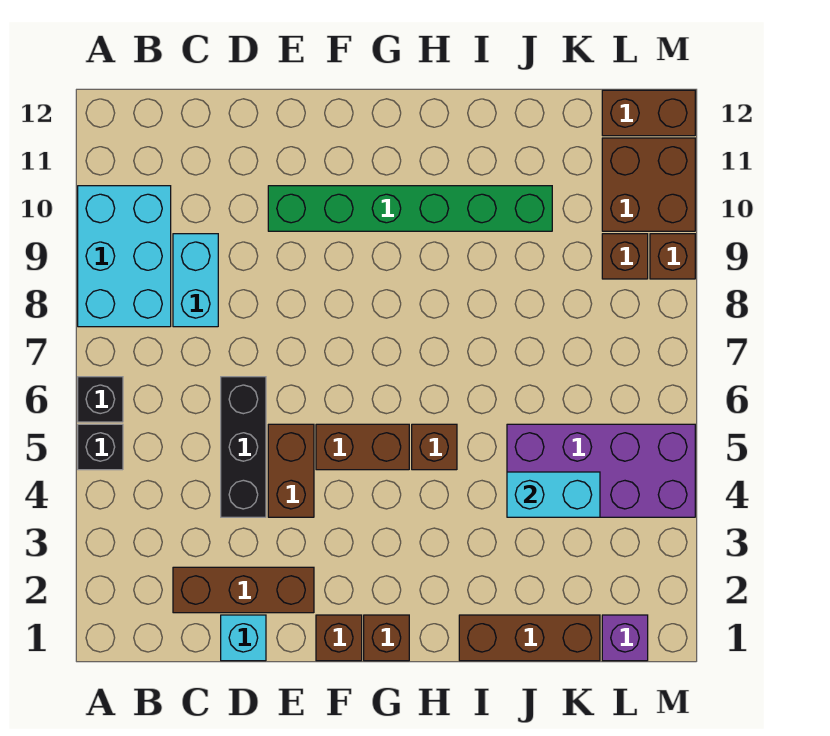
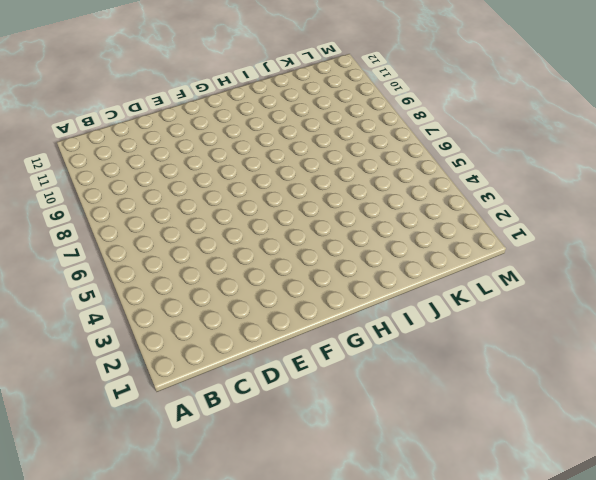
none -> black brick A5 level 1
none -> black brick A6 level 1
none -> cyan brick A8:B10 level 1

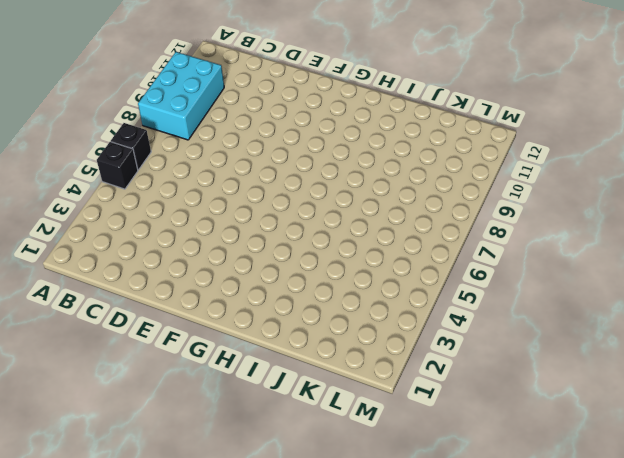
none -> brown brick C2:E2 level 1
none -> cyan brick C8:C9 level 1
none -> cyan brick D1 level 1

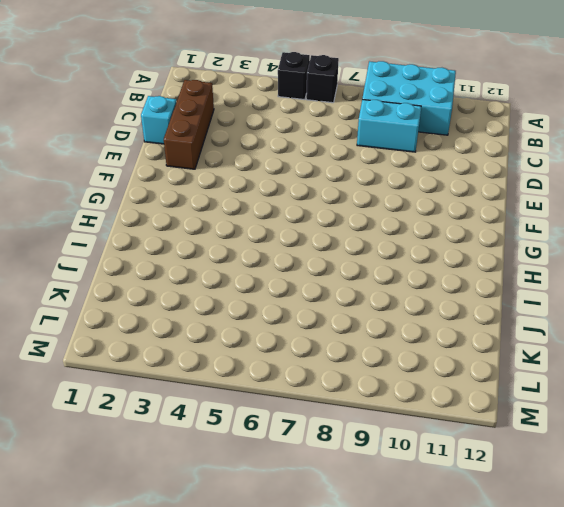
none -> black brick D4:D6 level 1
none -> brown brick E4:E5 level 1
none -> green brick E10:J10 level 1

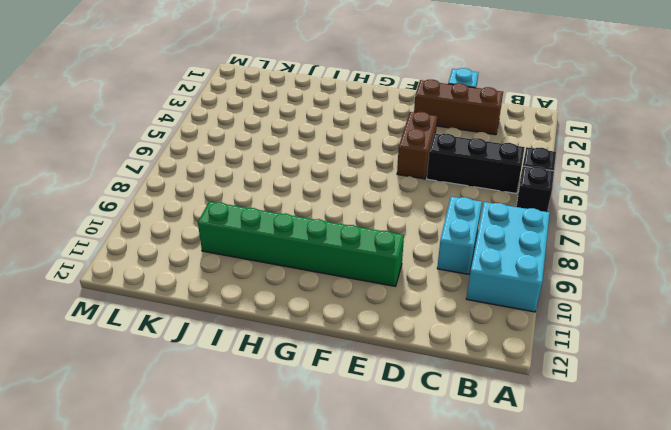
black brick B5:D5 level 1 -> black brick D4:D6 level 1
none -> brown brick F1 level 1
none -> brown brick F5:G5 level 1
none -> brown brick G1 level 1

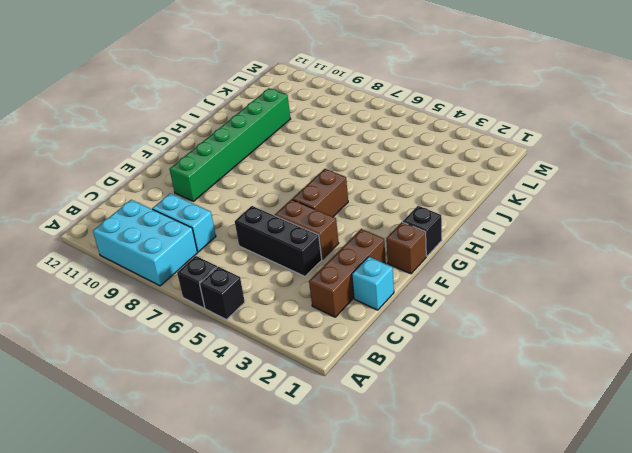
black brick G1 level 1 -> brown brick G1 level 1
none -> brown brick H5 level 1
none -> brown brick I1:K1 level 1
none -> purple brick J4:M5 level 1

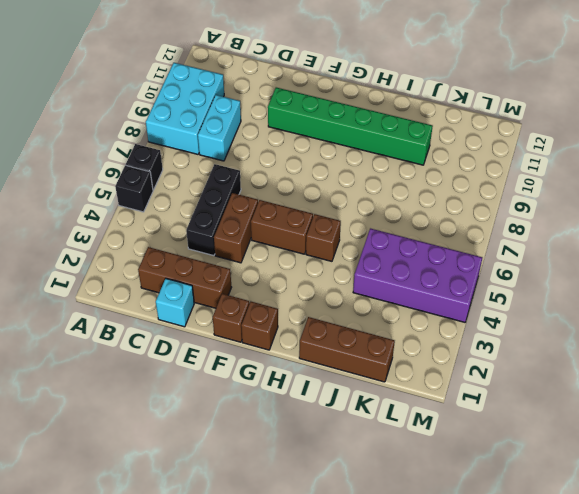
none -> purple brick L1 level 1
none -> brown brick L9 level 1
none -> brown brick L10:M11 level 1

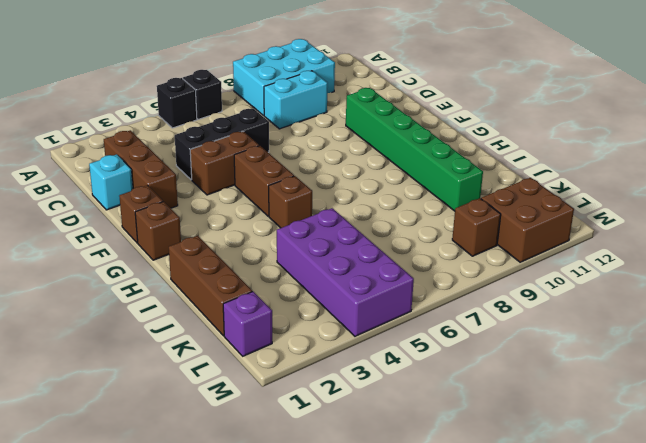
none -> brown brick L12:M12 level 1
none -> brown brick M9 level 1
none -> cyan brick J4:K4 level 2

